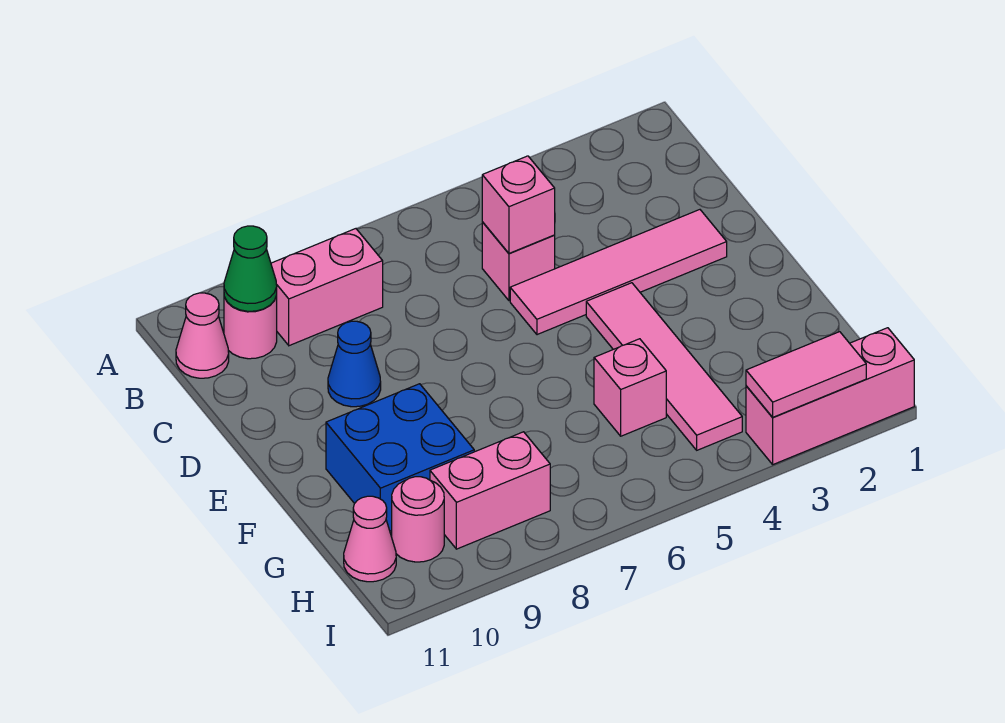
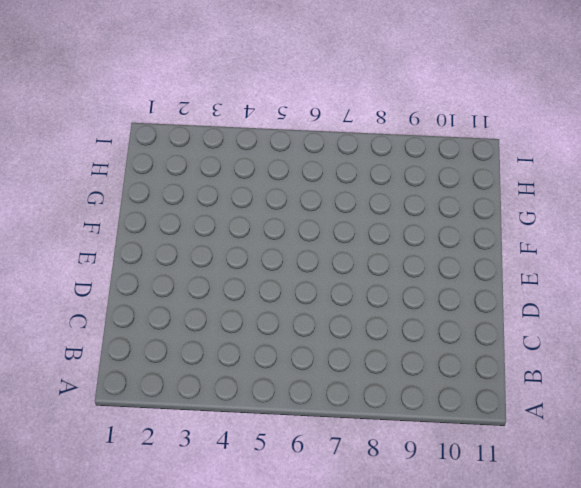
none -> pink brick B8:B9 level 1
none -> pink round brick B10 level 1
none -> pink cone B11 level 1

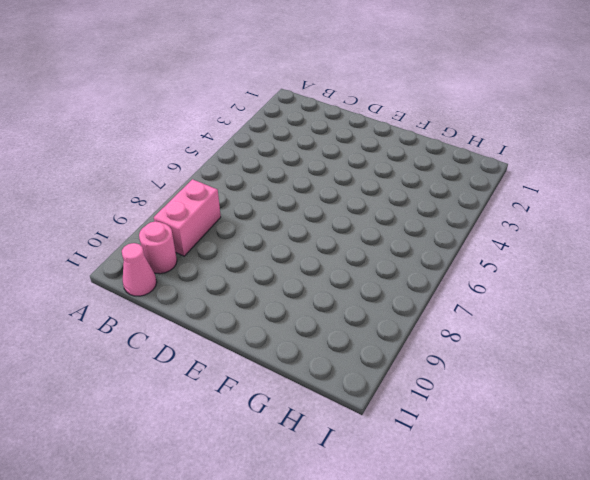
none -> pink brick C5 level 1
none -> pink tile D2:D5 level 1
none -> blue cone D9 level 1

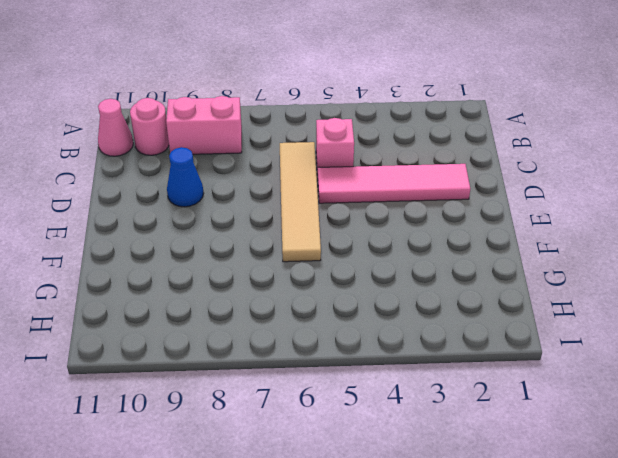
tan tile C6:F6 level 1 -> none
none -> pink tile E4:H4 level 1
none -> blue brick F9:G10 level 1
none -> pink brick G5 level 1

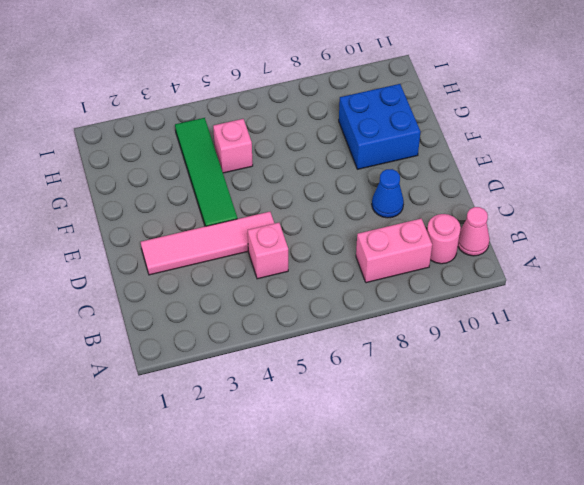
green tile E4:H4 level 1 -> pink tile E4:H4 level 1
none -> pink brick H8:H9 level 1
none -> pink round brick H10 level 1
none -> pink cone H11 level 1

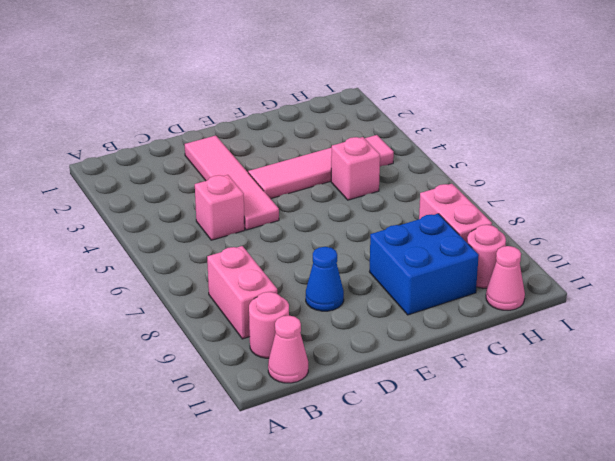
none -> pink brick I1:I3 level 1
none -> green cone B10 level 2
none -> pink brick C5 level 2

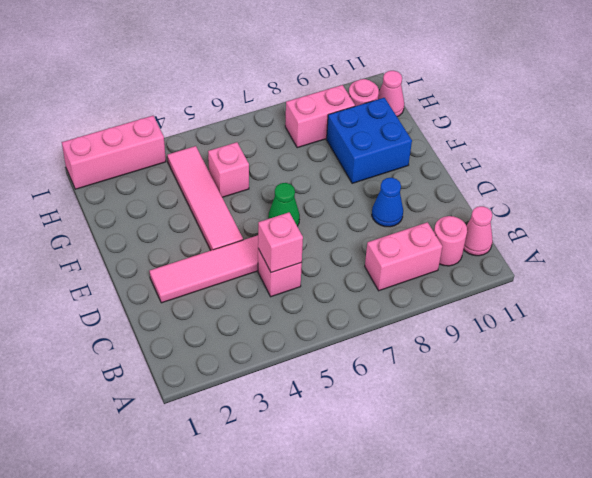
green cone E6 level 1 -> green cone B10 level 2
none -> pink tile I2:I3 level 2

